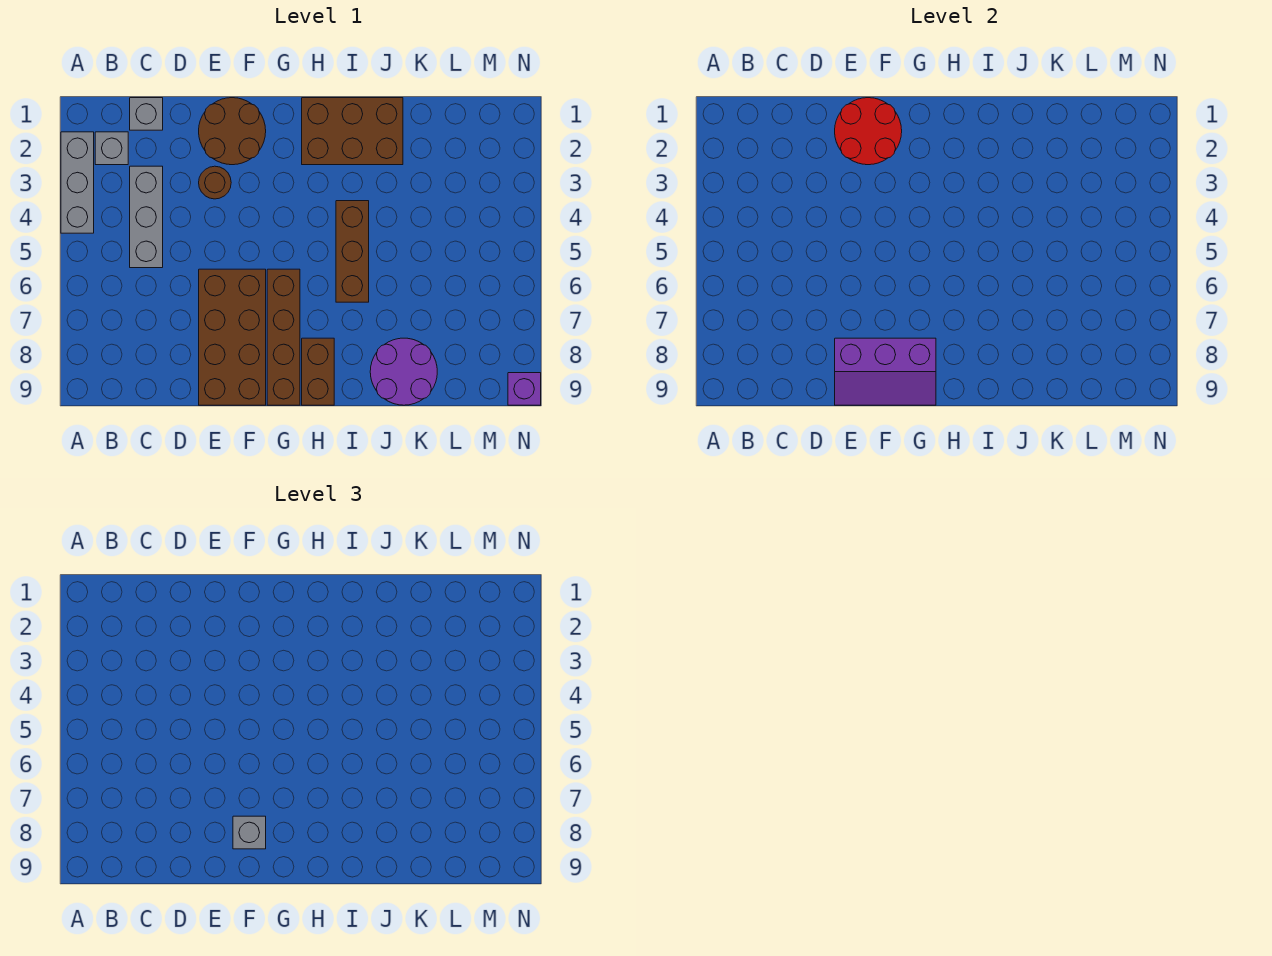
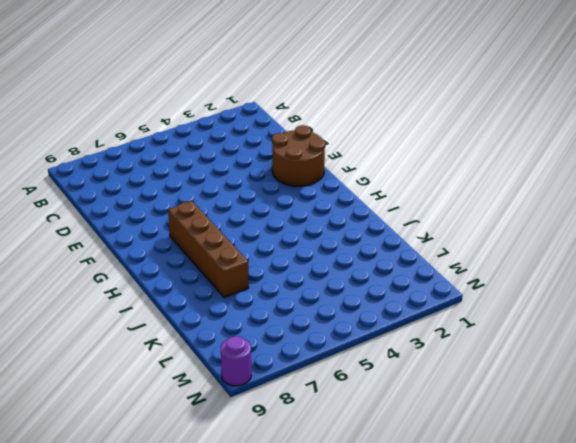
brown brick G7:J7 level 1 -> brown brick G6:G9 level 1
purple round brick N9 level 1 -> purple brick N9 level 1
none -> grey brick A2:A4 level 1
none -> grey brick B2 level 1
none -> grey brick C1 level 1

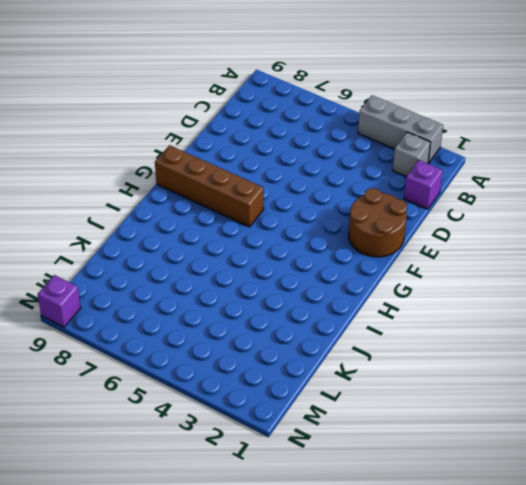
purple brick C1 level 1 -> grey brick C1 level 1
none -> grey brick C3:C5 level 1
none -> brown round brick E3 level 1
none -> brown brick E6:F9 level 1

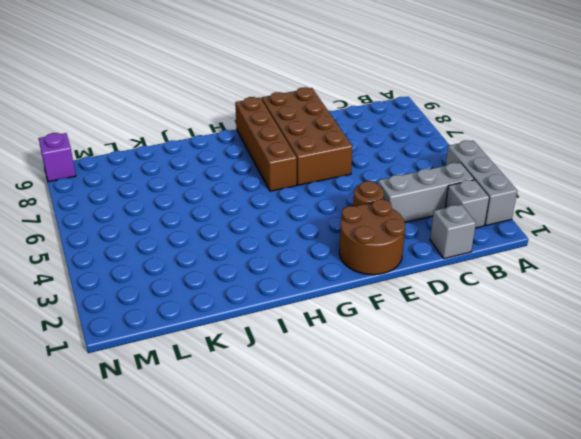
grey brick B3:D3 level 1 -> grey brick C3:C5 level 1
none -> brown brick H1:J2 level 1
none -> brown brick H8:H9 level 1
none -> brown brick I4:I6 level 1

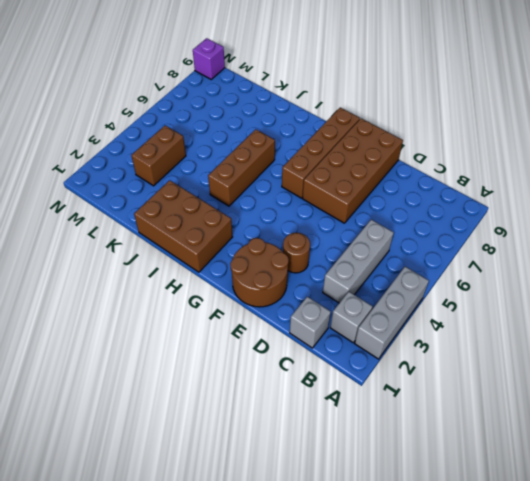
brown brick L3:L4 level 1 -> brown brick H8:H9 level 1
none -> purple round brick J8:K9 level 1
none -> red round brick E1:F2 level 2
none -> purple slope E8:G9 level 2 top 8

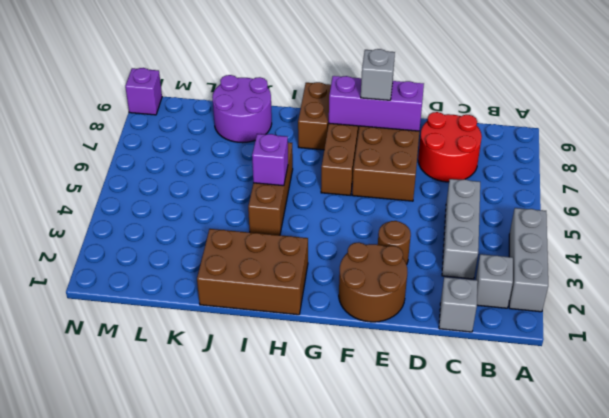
red round brick C7:D8 level 1 -> red round brick E1:F2 level 2
purple brick I5 level 2 -> none

